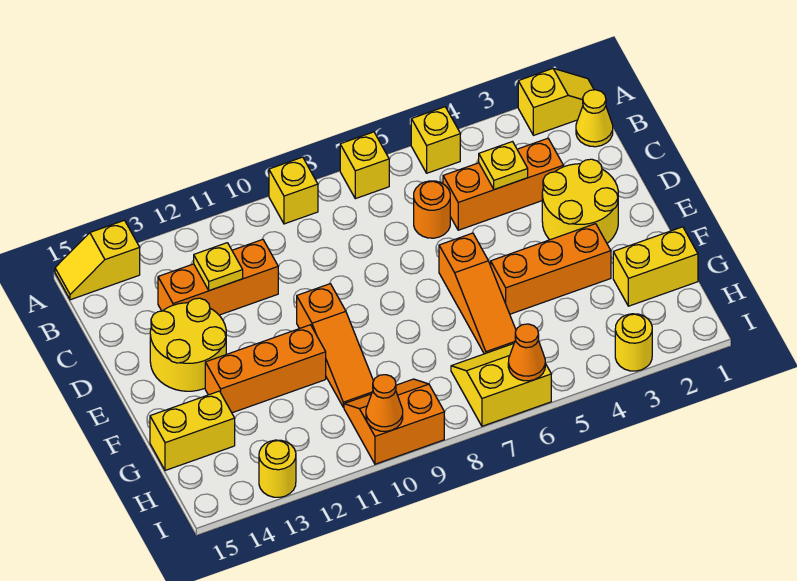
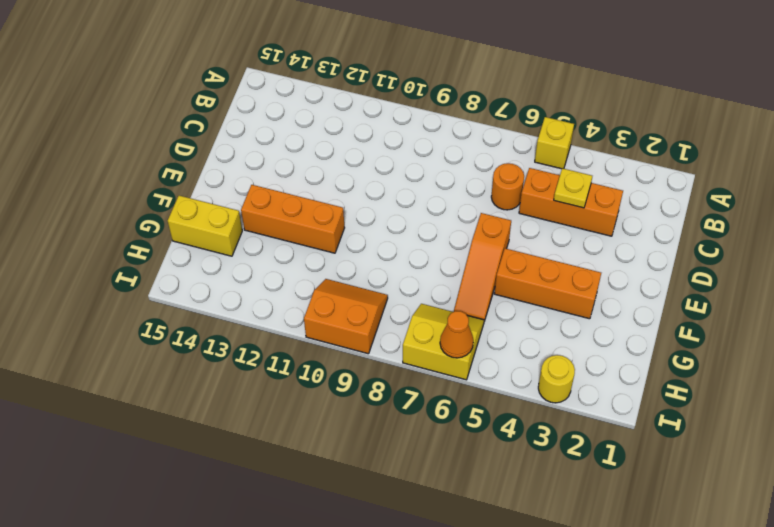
none -> yellow slope A1:A2 level 1 top 2
none -> yellow brick A7 level 1
none -> yellow brick A9 level 1

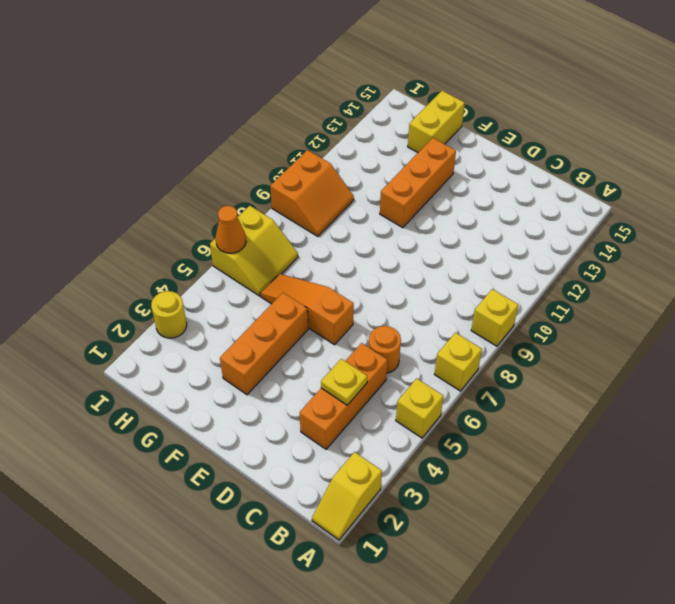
none -> yellow slope A14:A15 level 1 top 14
none -> yellow cone B1 level 1
none -> orange brick C11:C13 level 1

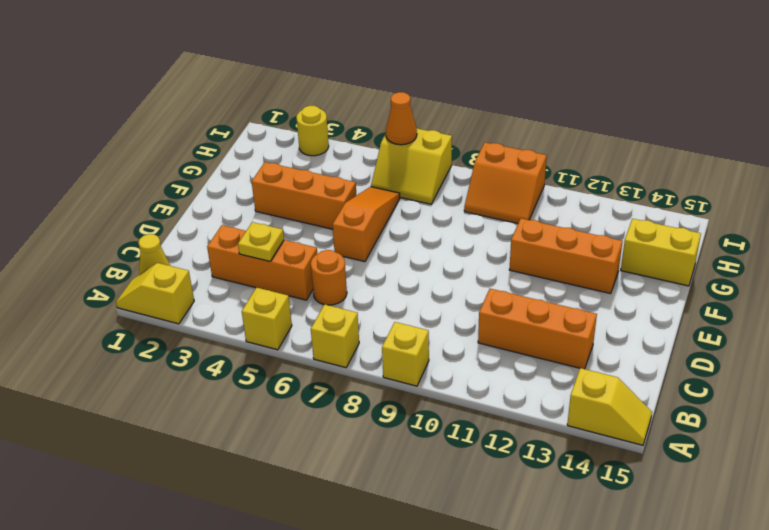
none -> yellow round brick D2:E3 level 1
none -> yellow round brick D13:E14 level 1
none -> orange slope E10:G10 level 1 top E

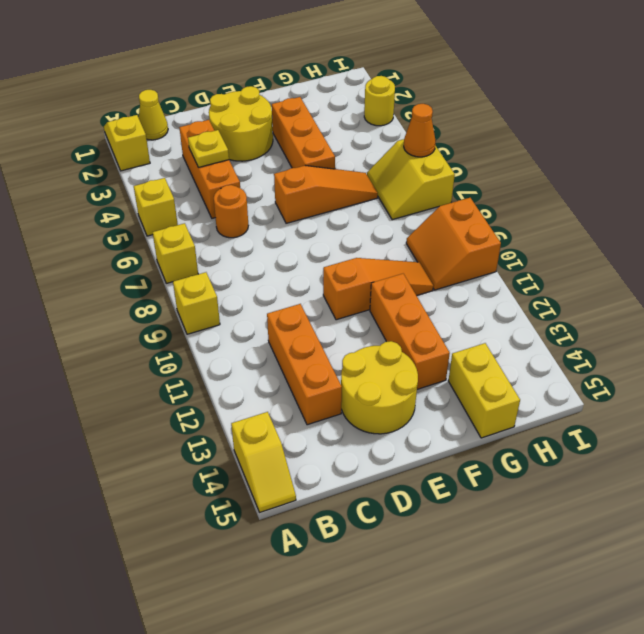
none -> yellow brick G1:G2 level 1
none -> yellow round brick I13 level 1
none -> yellow plate C12 level 2

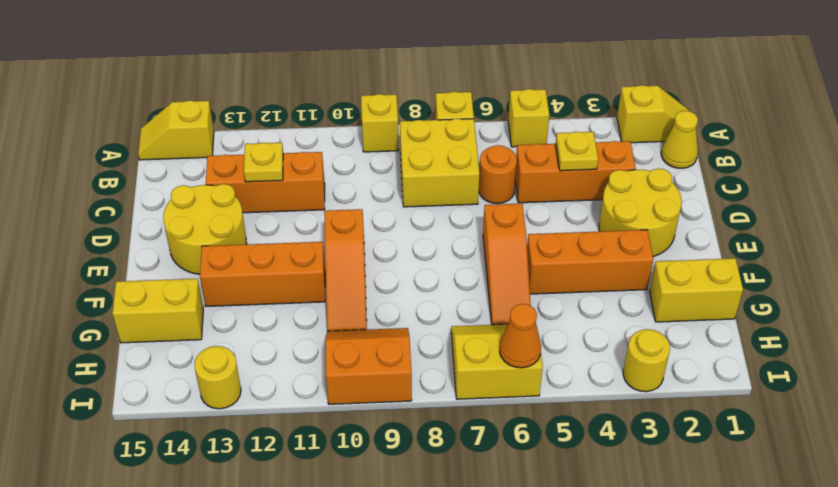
yellow brick B7:C8 level 1 -> none
none -> orange cone I10 level 2

